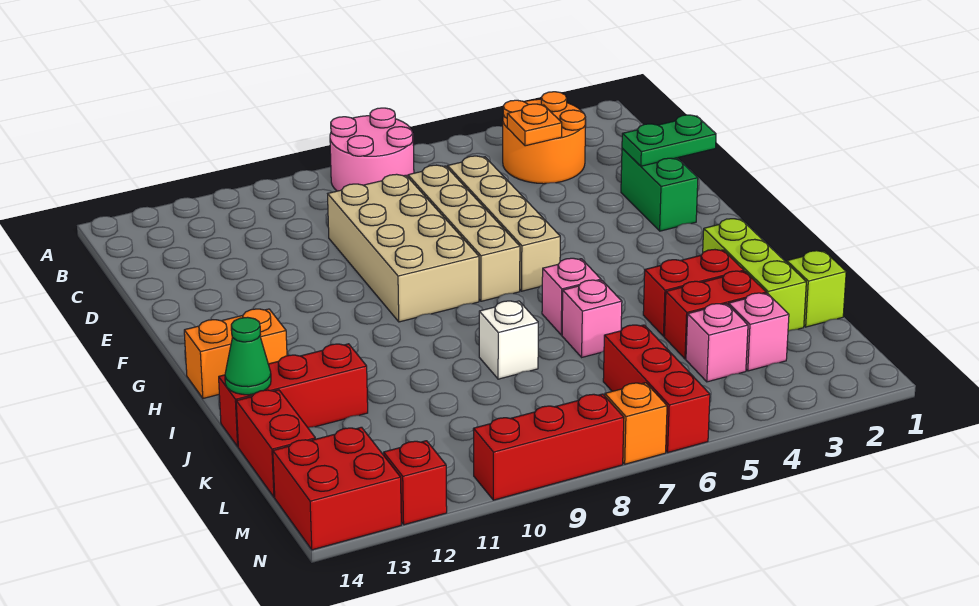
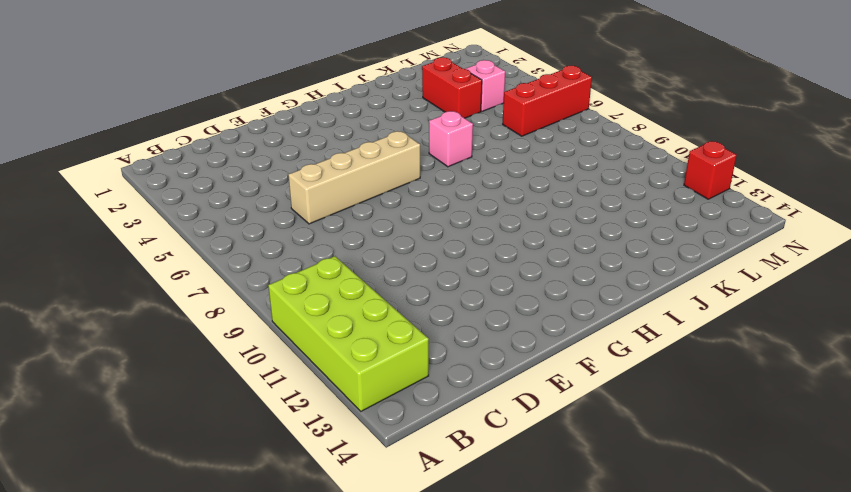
lime brick A10:B13 level 1 -> none
none -> pink round brick A7:B8 level 1
none -> orange round brick B3:C4 level 1
none -> tan brick D7:G7 level 1

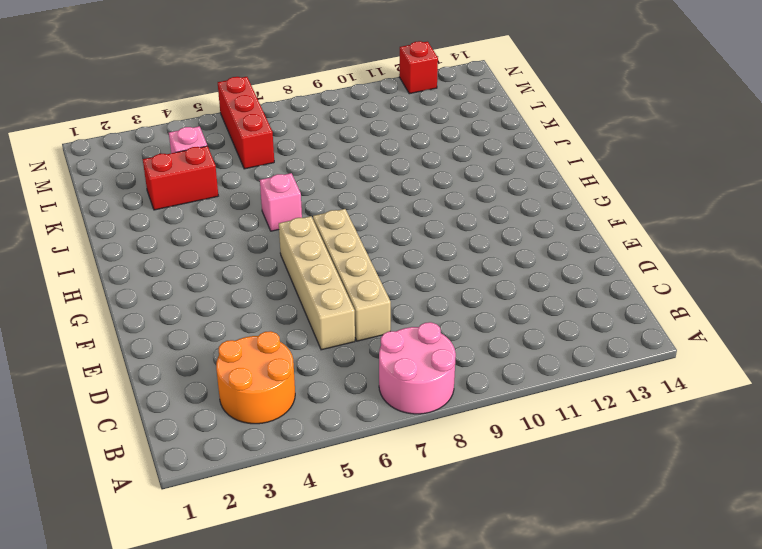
none -> tan brick D8:G9 level 1
none -> green brick E2:F2 level 1
none -> orange brick H13:H14 level 1

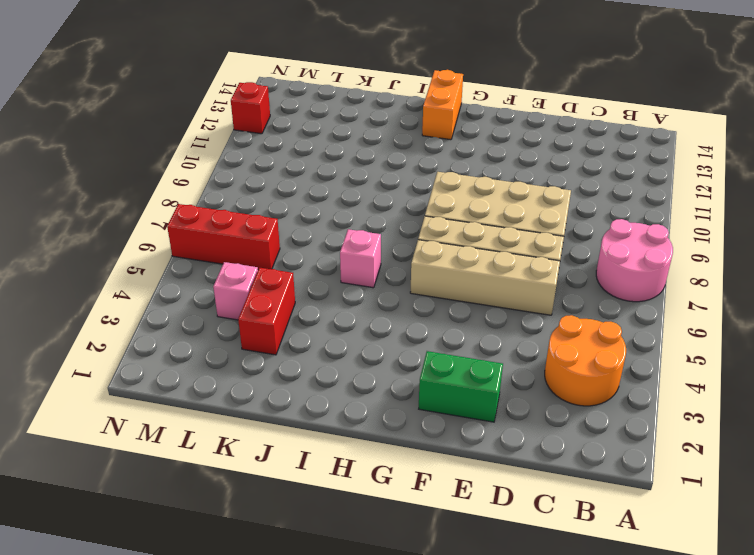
none -> lime brick I2:K2 level 1
none -> red brick J3:J4 level 1
none -> pink brick J6 level 1

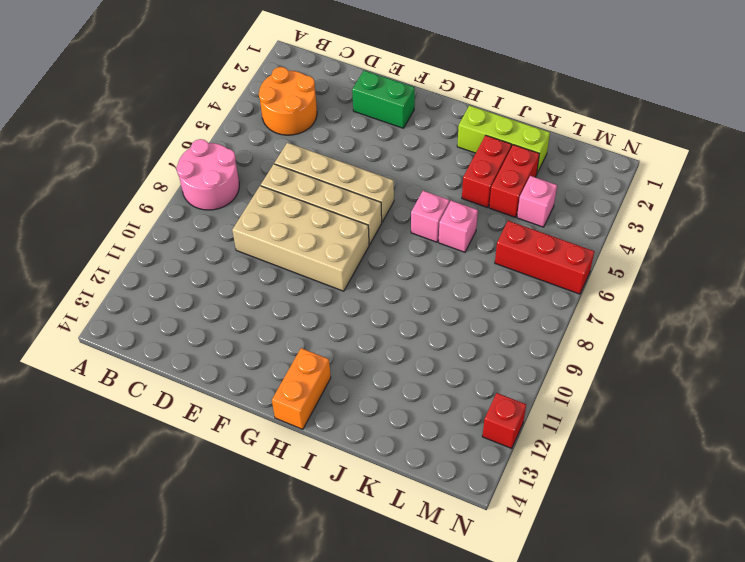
none -> white brick J8 level 1
none -> red brick J12:J14 level 1
none -> lime brick K1 level 1

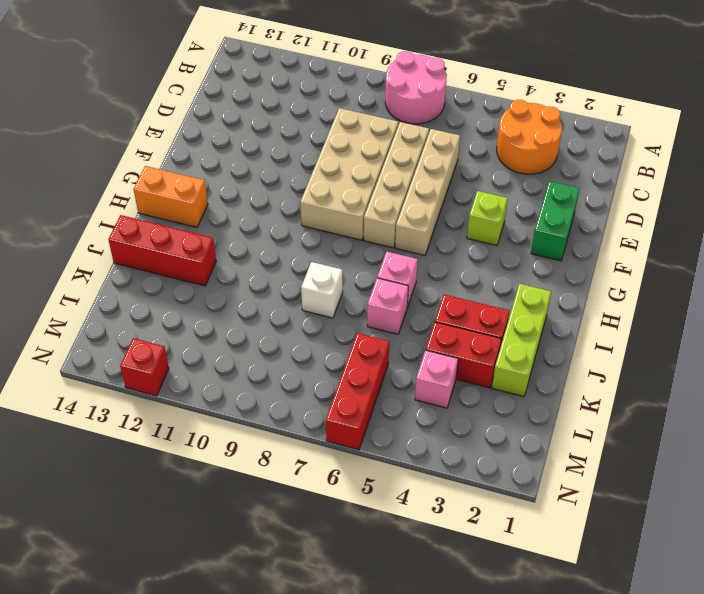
lime brick F4 level 1 -> lime brick K1 level 1
none -> red brick K14:L14 level 1
none -> pink brick L3 level 1
none -> red brick M13:N14 level 1

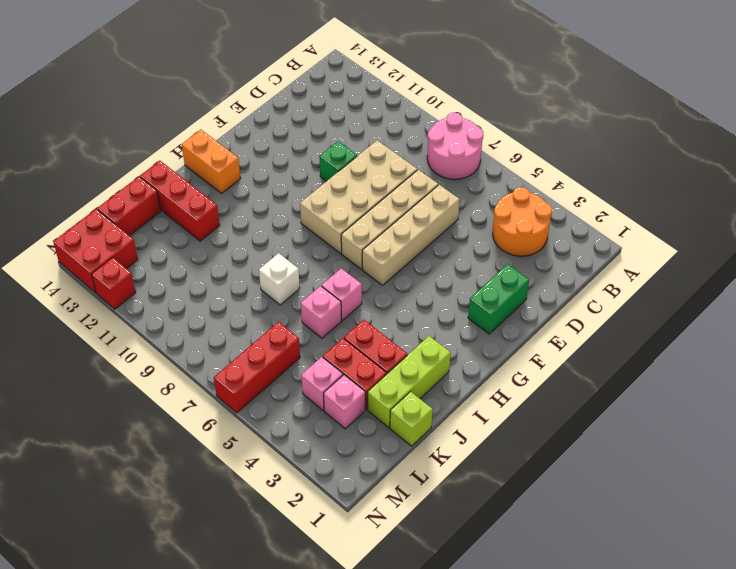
green brick E10 level 1 -> none
none -> orange brick N7 level 1
none -> red brick N8:N10 level 1
none -> orange plate C4 level 2

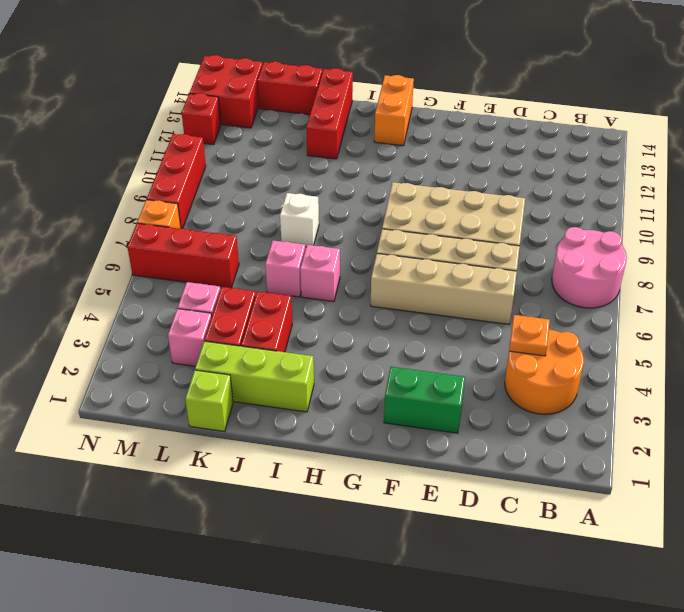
none -> green plate E1:E2 level 2
none -> green cone J14 level 2

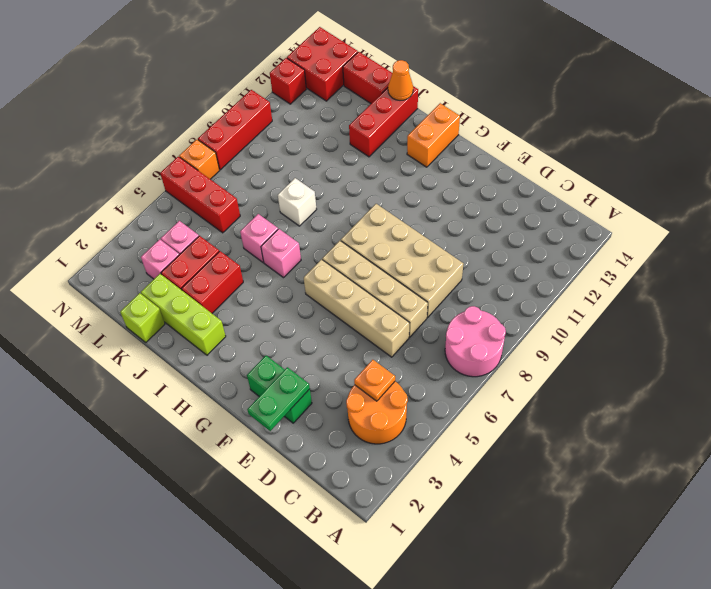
orange cone J14 level 2 -> green cone J14 level 2

